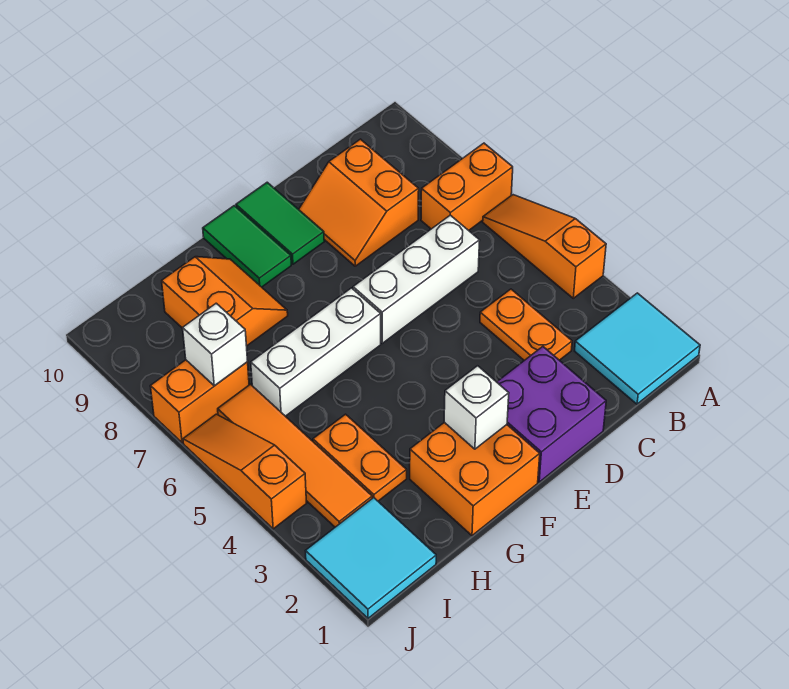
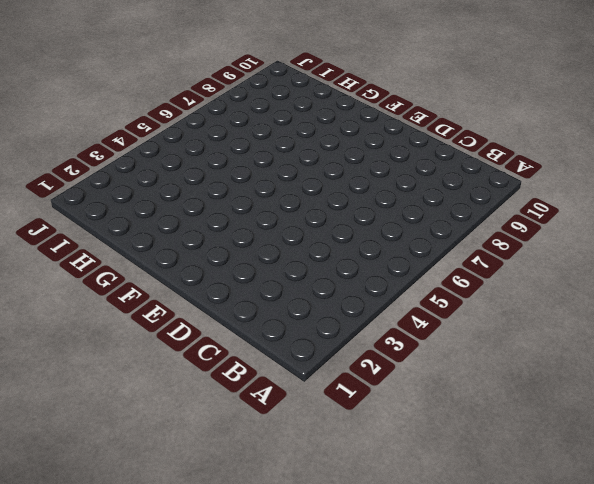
none -> cyan tile A1:B2 level 1
none -> orange slope A4:A6 level 1 top 4
none -> orange brick A7:B7 level 1

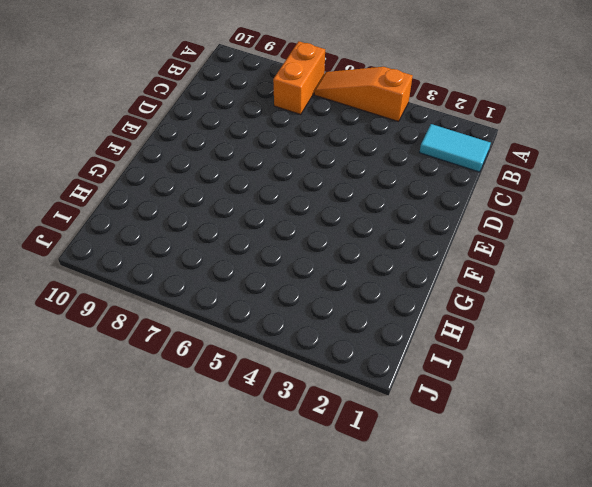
cyan tile B1:B2 level 1 -> cyan tile A1:B2 level 1
none -> orange plate C3:C4 level 1
none -> white brick C6:E6 level 1
none -> orange slope C8:D9 level 1 top C

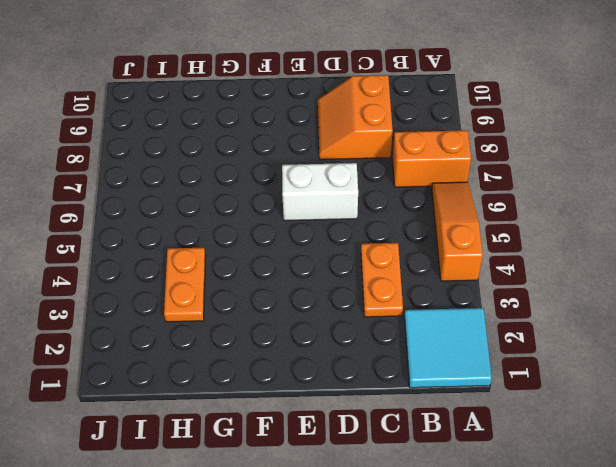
white brick D6:E6 level 1 -> white brick C6:E6 level 1
none -> purple brick D1:E2 level 1
none -> green tile E9:E10 level 1
none -> orange brick F1:G2 level 1

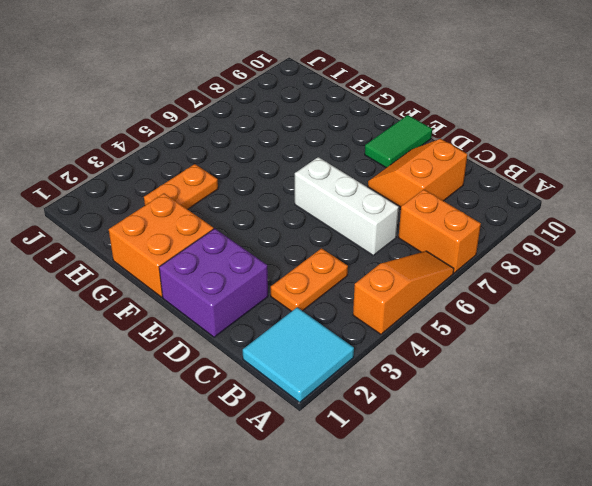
none -> white brick F6:H6 level 1
none -> green tile F9:F10 level 1
none -> orange slope G8:H9 level 1 top H

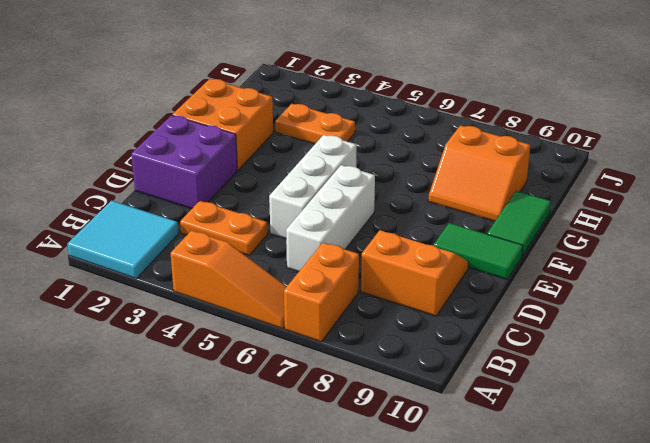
white brick D5:F5 level 1 -> white brick F6:H6 level 1
green tile F10:G10 level 1 -> green tile F9:F10 level 1
none -> cyan tile I1:J2 level 1
none -> orange tile I3:I6 level 1
none -> orange brick I7:J7 level 1

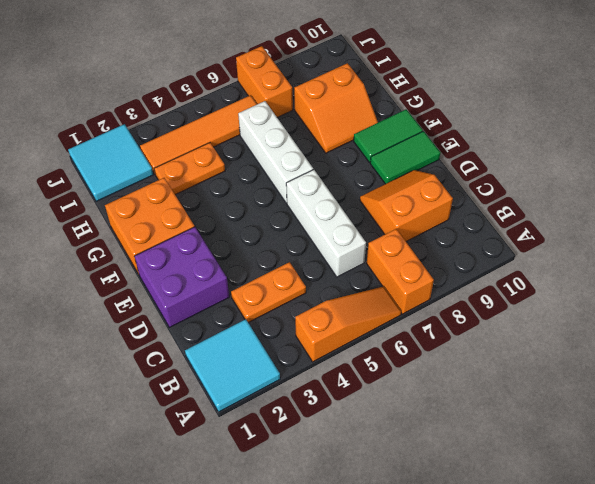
none -> orange slope J4:J6 level 1 top 4
none -> white brick F2 level 2
none -> white brick I7 level 2

